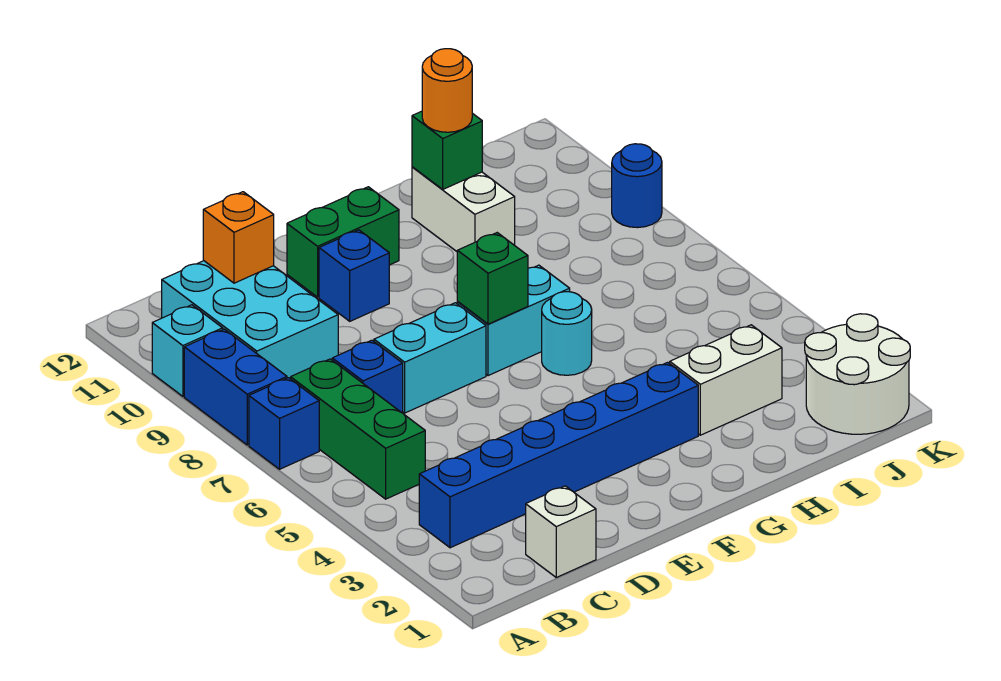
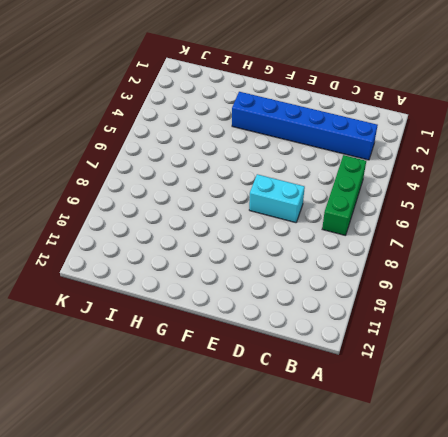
none -> blue brick A7 level 1
none -> blue brick A8:A9 level 1
none -> cyan brick A10 level 1

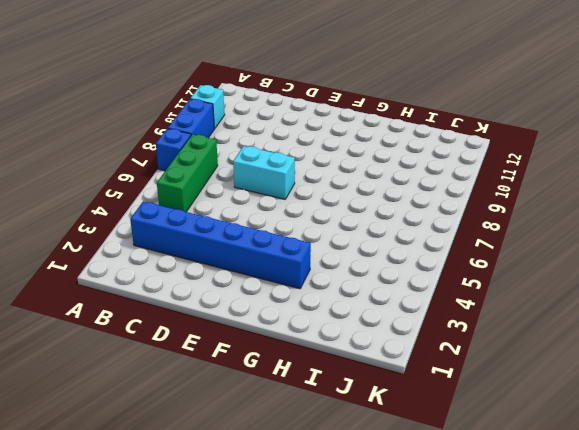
none -> cyan brick B9:C11 level 1
none -> white brick C1 level 1
none -> blue brick C7 level 1

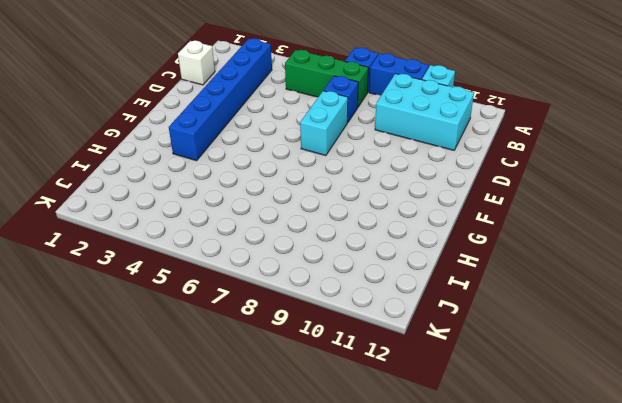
none -> blue brick E10 level 1
none -> green brick E11:F11 level 1
none -> cyan brick F7:G7 level 1

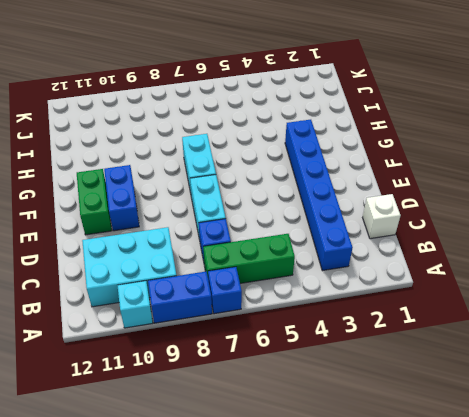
blue brick E10:F10 level 1 -> blue brick E10 level 1
none -> cyan round brick G6 level 1
none -> white brick H3:I3 level 1
none -> white brick H10:H11 level 1

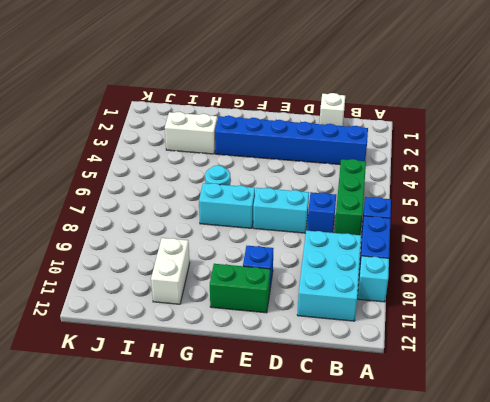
none -> white round brick J1:K2 level 1
none -> blue round brick K9 level 1
none -> orange brick C11 level 2

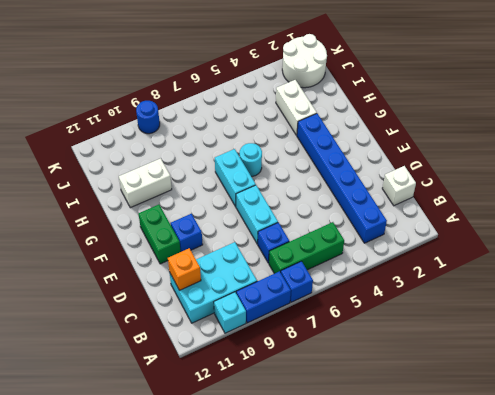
none -> green brick F7 level 2
none -> green brick H11 level 2
none -> orange round brick H11 level 3

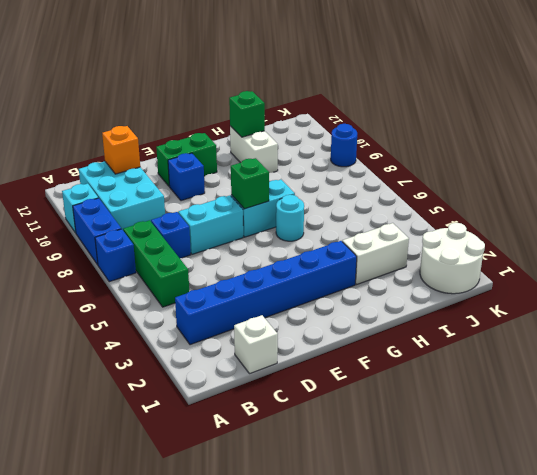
none -> orange round brick H11 level 3

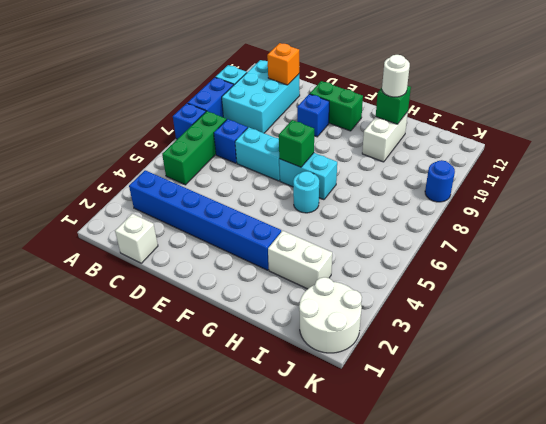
white round brick H11 level 3 -> orange round brick H11 level 3

